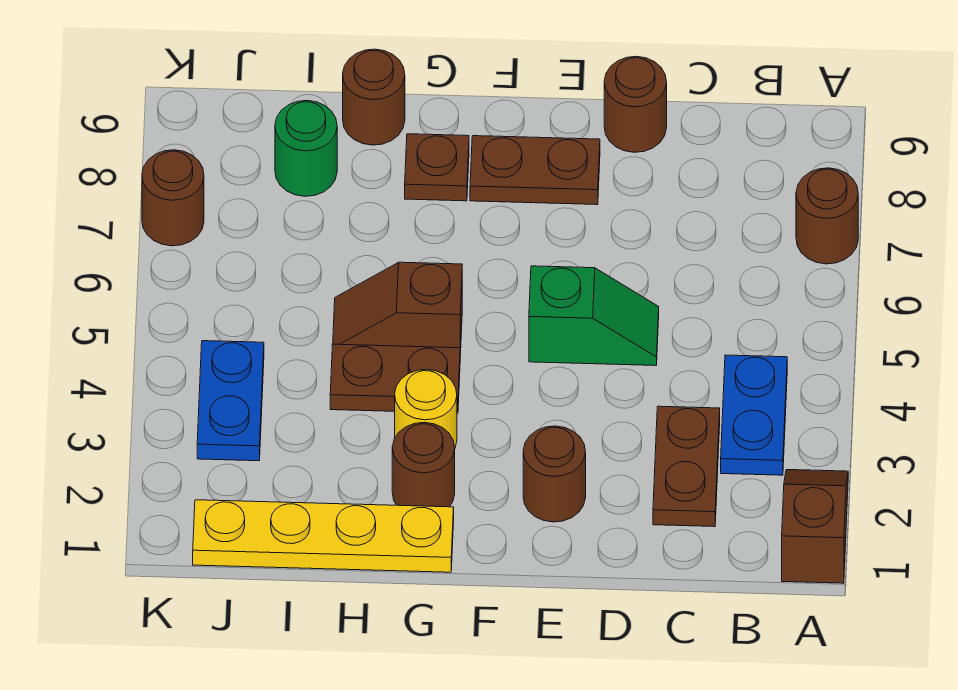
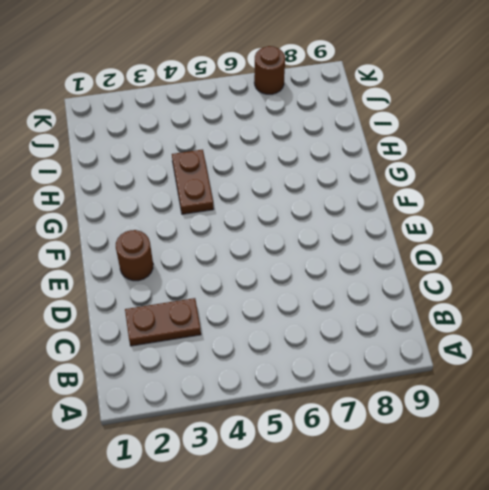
none -> brown slope A1:A2 level 1 top 1
none -> brown round brick A7 level 1
none -> blue plate B3:B4 level 1

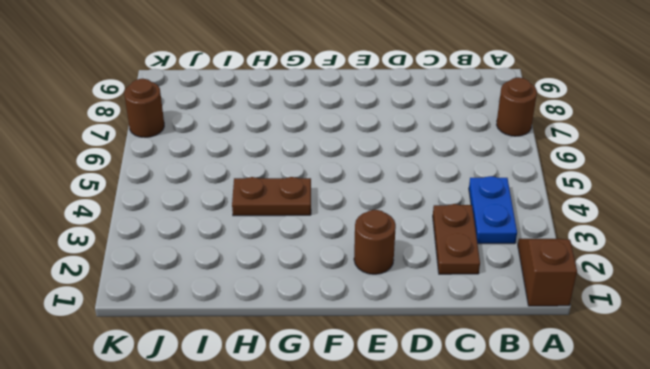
none -> green slope D5:E5 level 1 top E
none -> brown round brick D9 level 1
none -> brown plate E8:F8 level 1

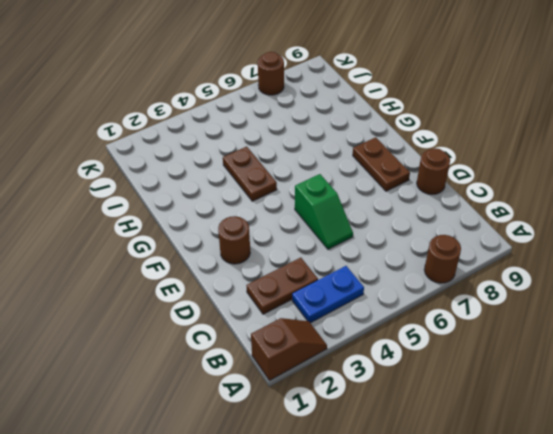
none -> yellow plate G1:J1 level 1
none -> brown round brick G2 level 1
none -> yellow round brick G3 level 1

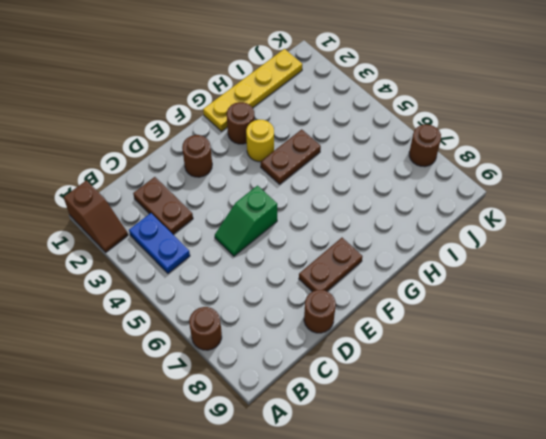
none -> brown slope G5:H5 level 1 top G
none -> brown plate G8 level 1
none -> brown round brick H9 level 1

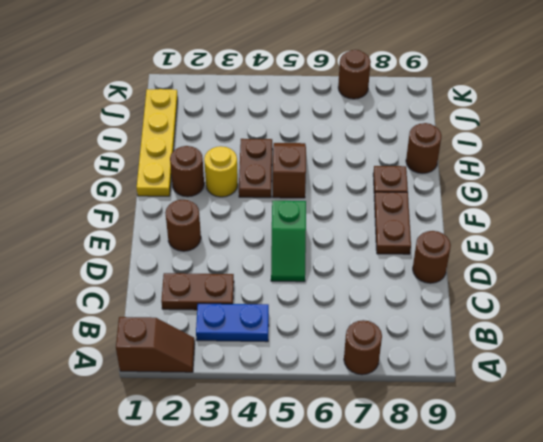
none -> green round brick I8 level 1
none -> blue plate J3:J4 level 1

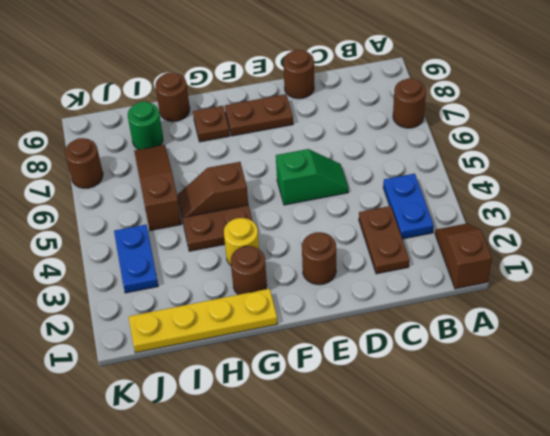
brown slope I5:I7 level 1 top 5 -> none

